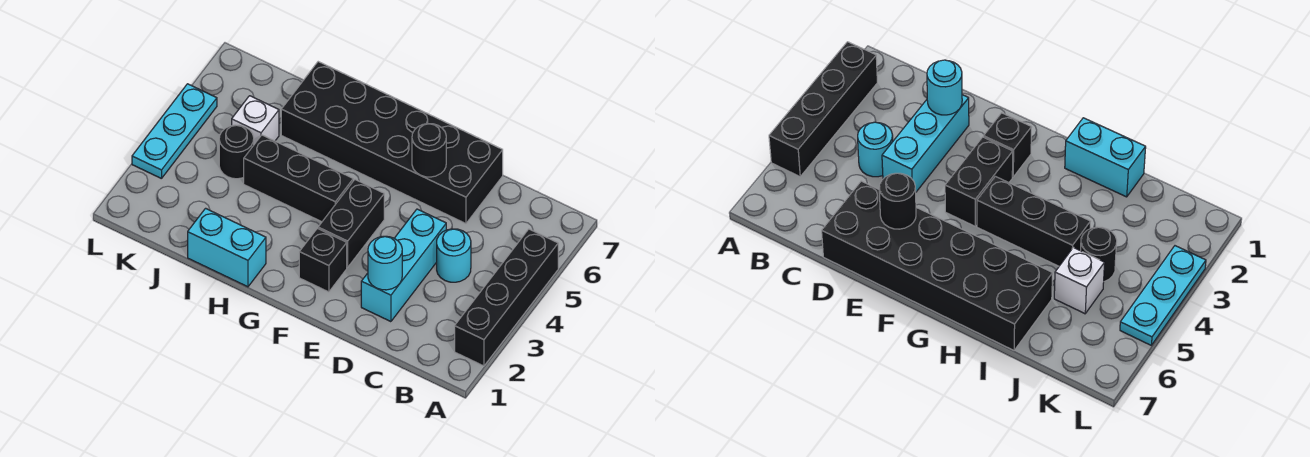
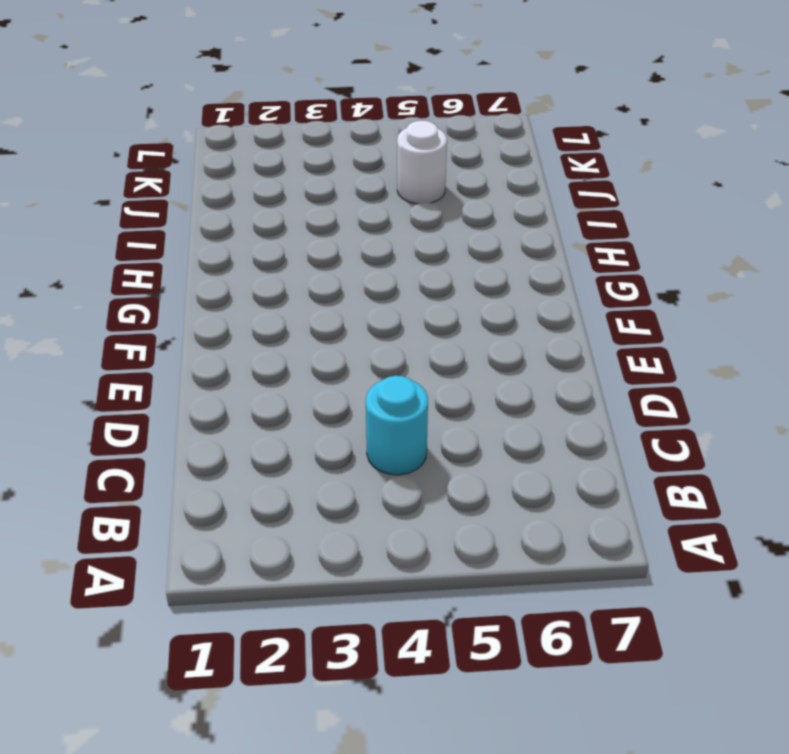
white round brick J5 level 1 -> white brick J5 level 1
none -> black brick A2:A5 level 1
none -> cyan brick D2:D4 level 1
none -> black brick D6:I7 level 1

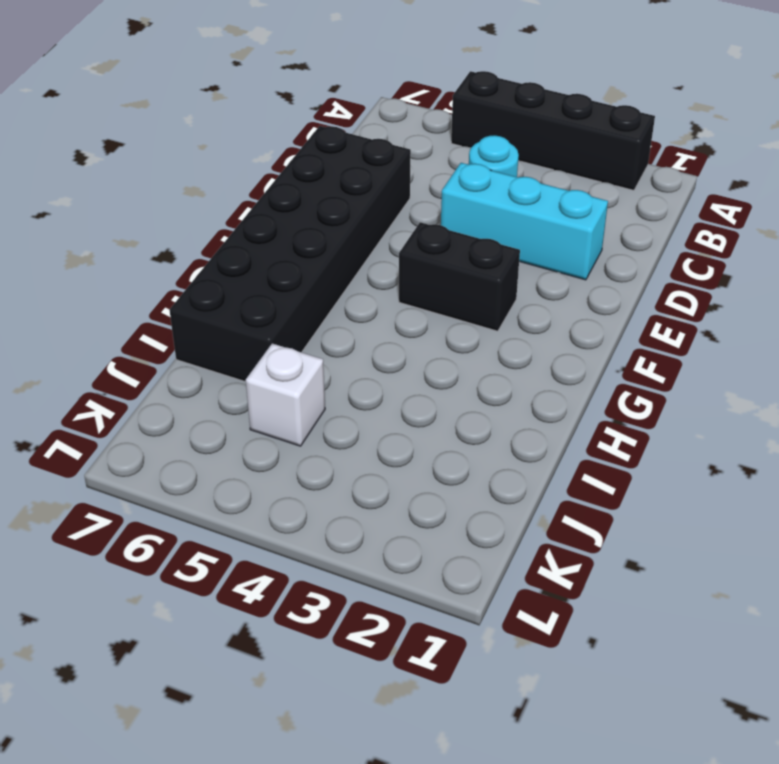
none -> black brick F2 level 1
none -> black brick G4:I4 level 1
none -> cyan brick H1:I1 level 1

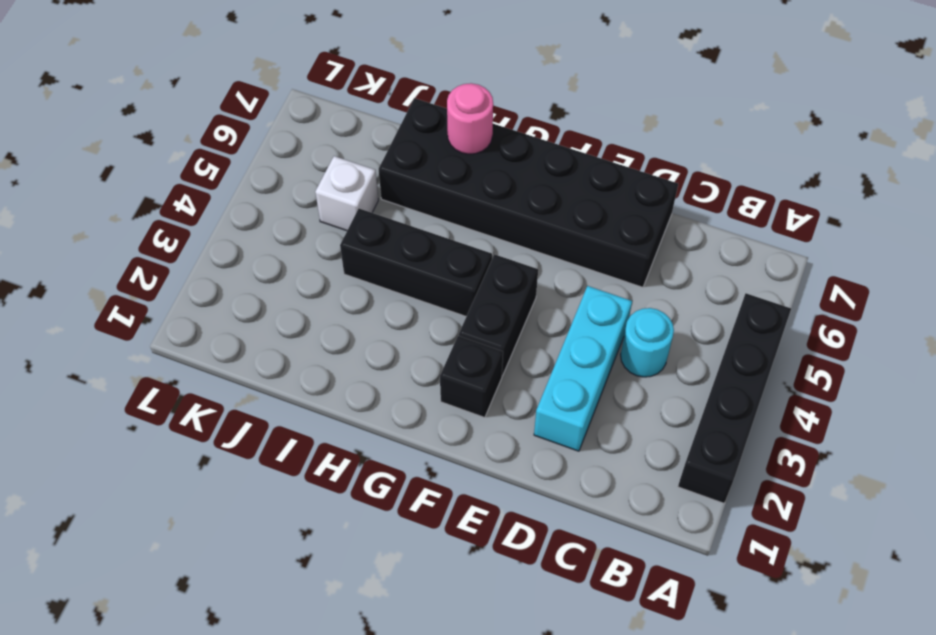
pink round brick H7 level 2 -> none
none -> cyan brick H1:I1 level 1
none -> black round brick J4 level 1
none -> cyan plate L3:L5 level 1

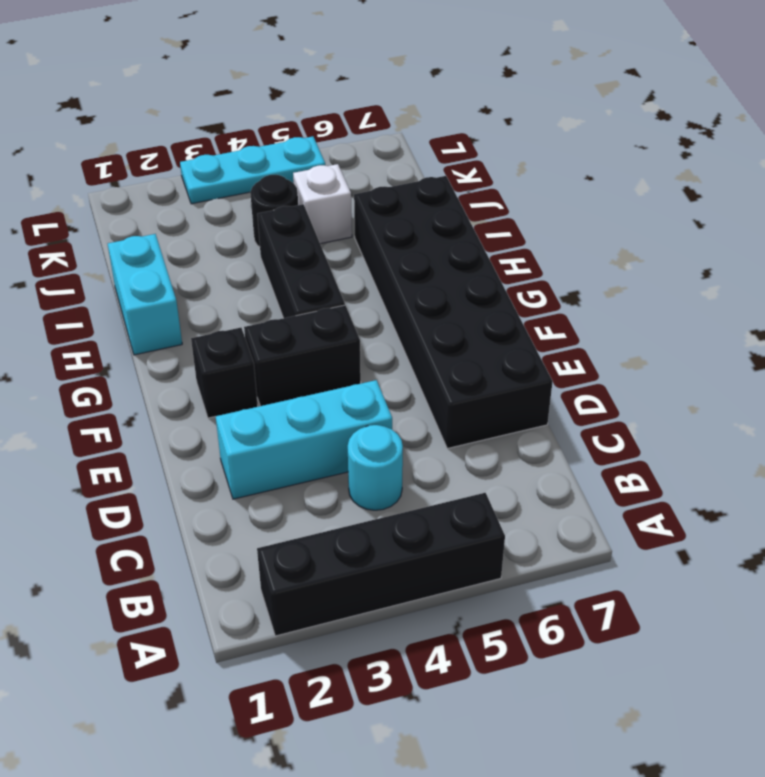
none -> cyan round brick D2 level 2
none -> black round brick E6 level 2

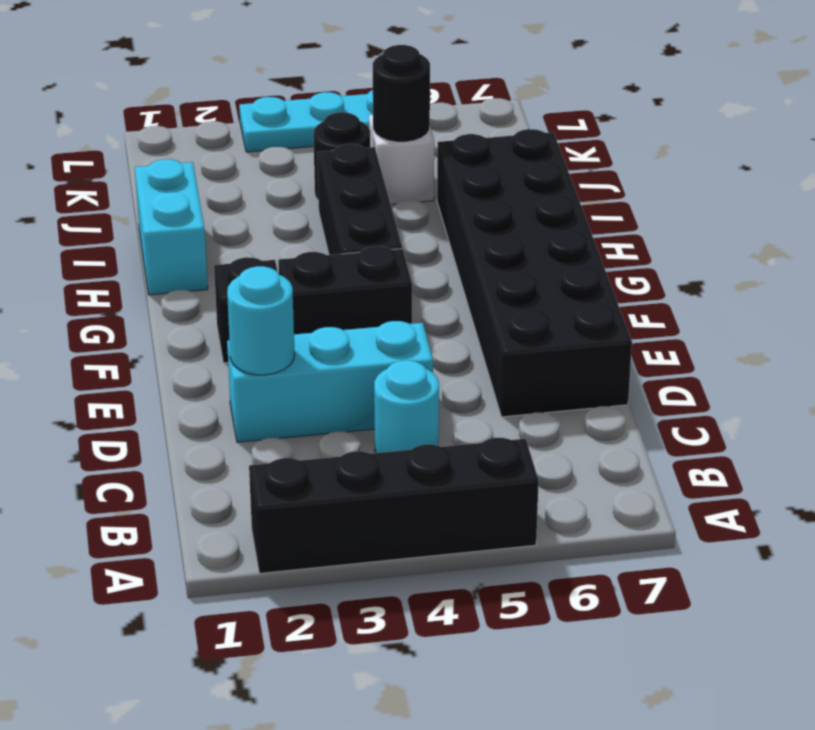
black round brick J5 level 2 -> black round brick E6 level 2

